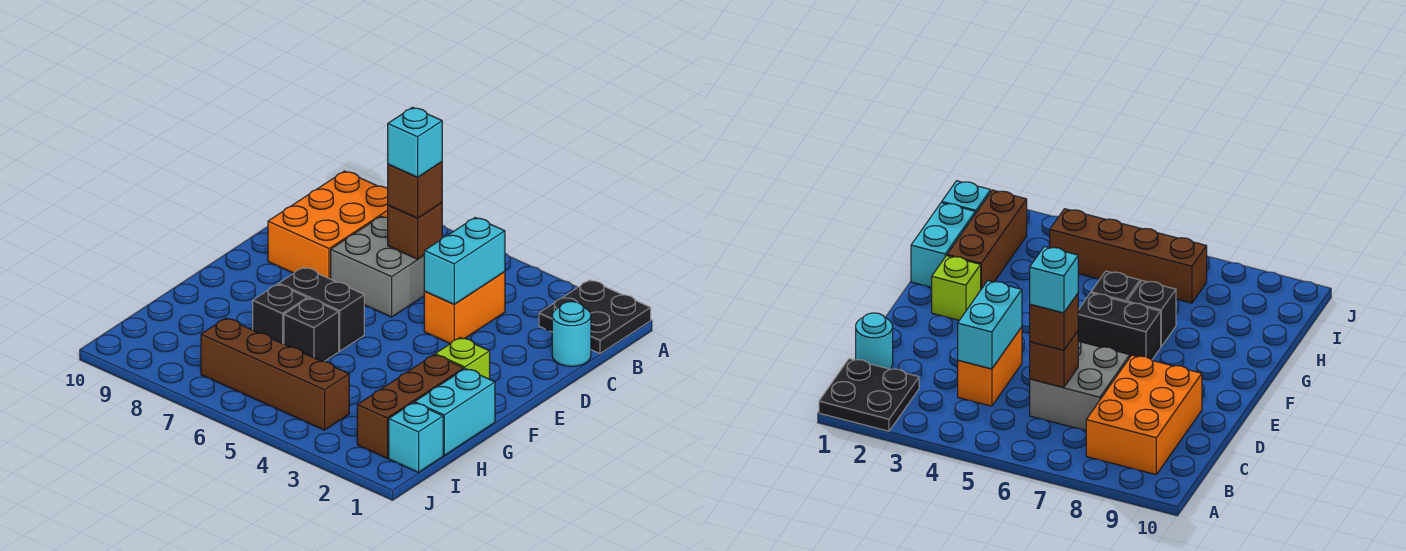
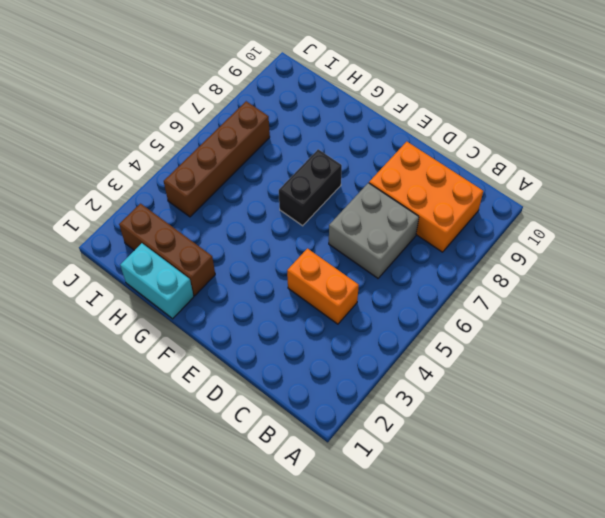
none -> black plate A1:B2 level 1
none -> cyan round brick C1 level 1
none -> lime brick F2 level 1

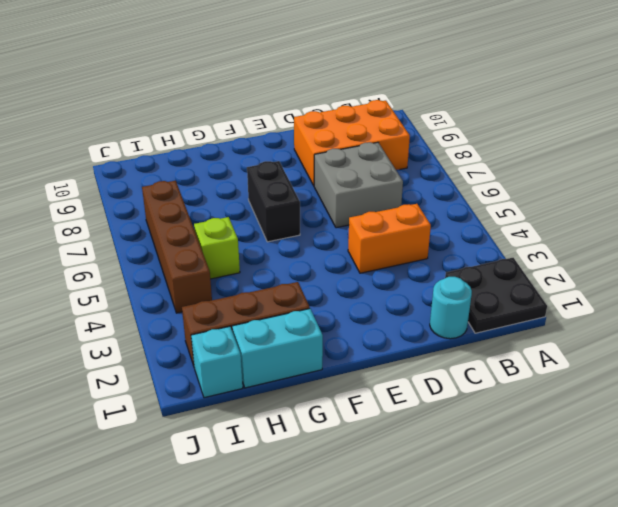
lime brick H5 level 1 -> lime brick F2 level 1
none -> black brick G6 level 1
none -> black brick G7 level 1
none -> cyan brick C4:D4 level 2

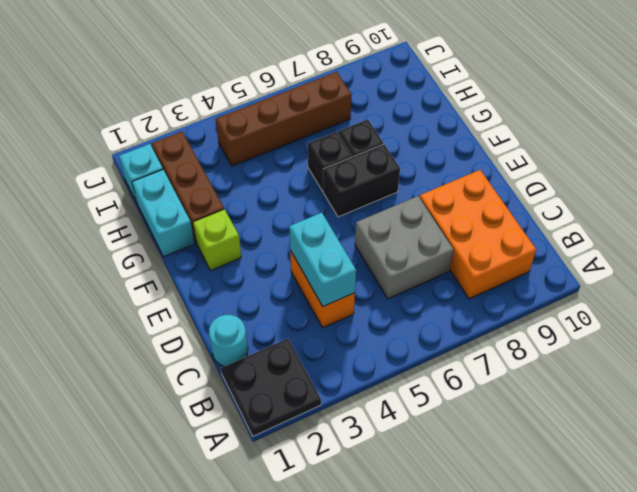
none -> brown brick C6 level 2
none -> brown brick C6 level 3
none -> cyan brick C6 level 4

